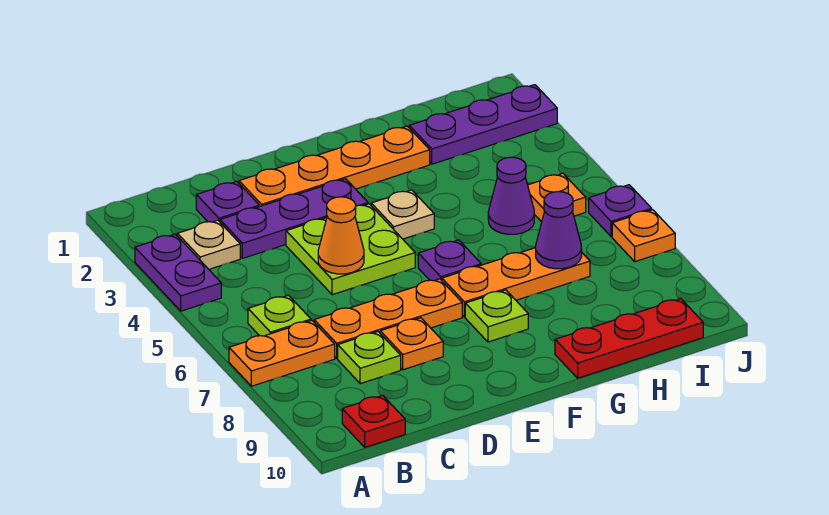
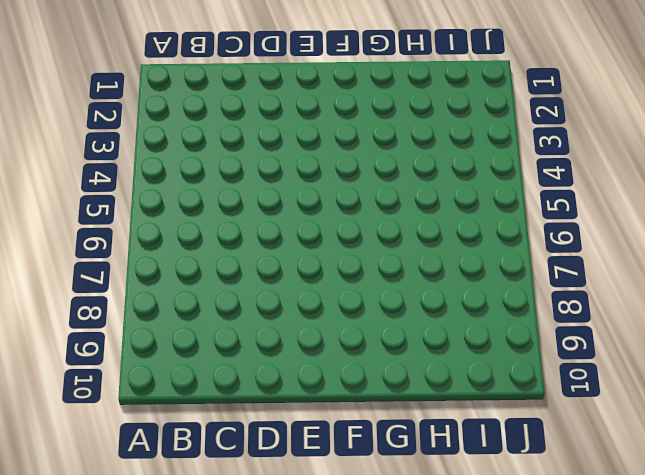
none -> purple plate A3:A4 level 1
none -> orange plate A7:B7 level 1
none -> tan plate B3 level 1

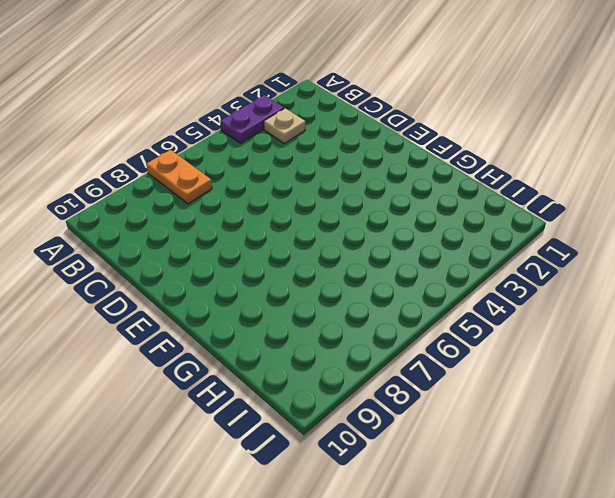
none -> lime plate B6 level 1
none -> red plate B10 level 1
none -> purple plate C2 level 1

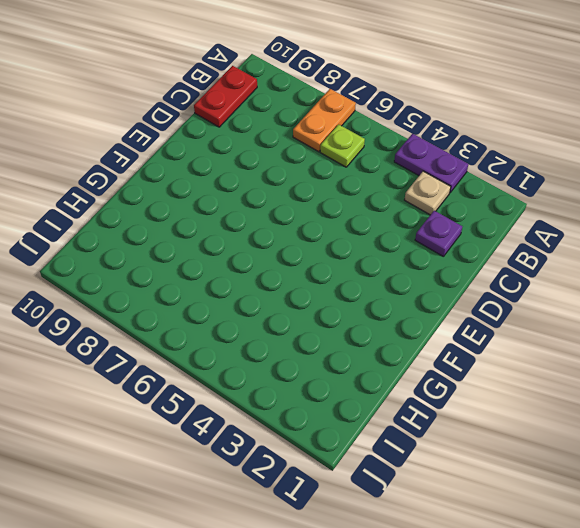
red plate B10:C10 level 1 -> red plate B10 level 1
none -> purple plate C3:E3 level 1
none -> orange plate C7:E7 level 1
none -> lime plate C8 level 1

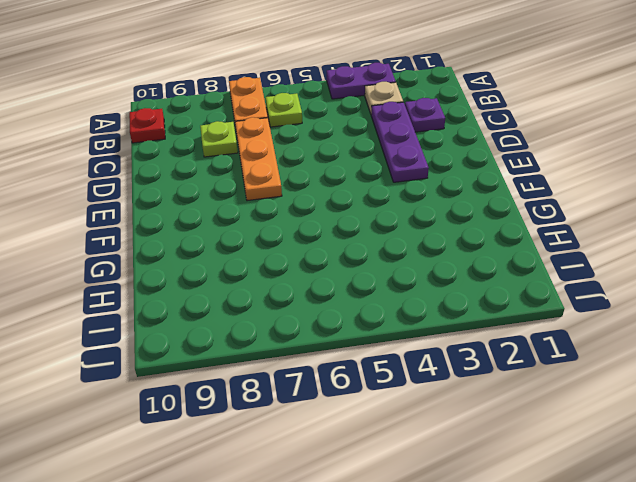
none -> orange plate D2:G2 level 1
none -> lime plate D4:E5 level 1
none -> orange plate D8 level 1

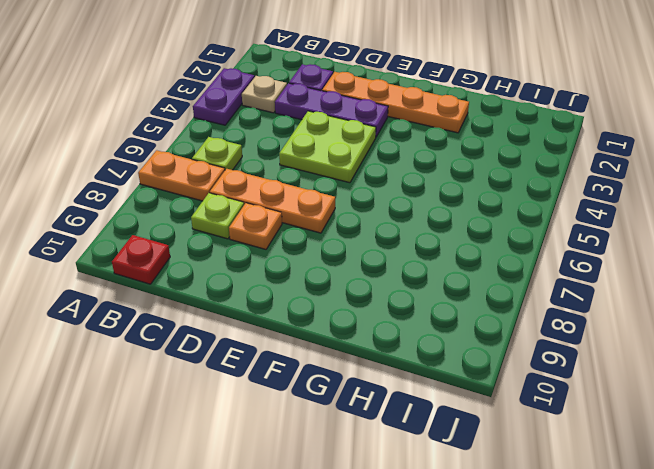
none -> tan plate F4 level 1
none -> purple plate F6 level 1
none -> orange plate F7:H7 level 1

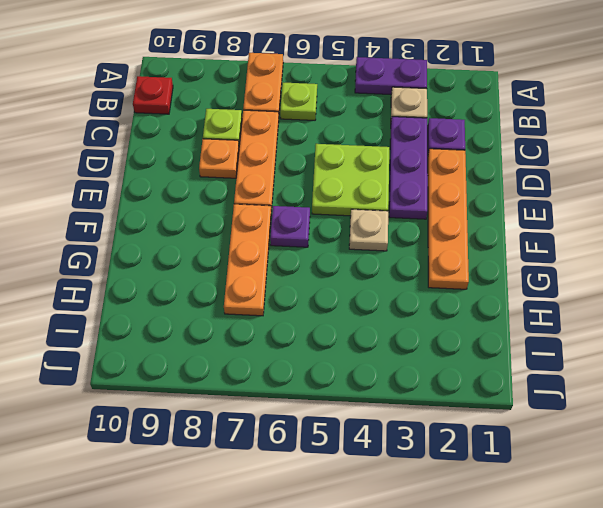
none -> lime plate F8 level 1
none -> red plate G10:I10 level 1
none -> purple plate H2:J2 level 1

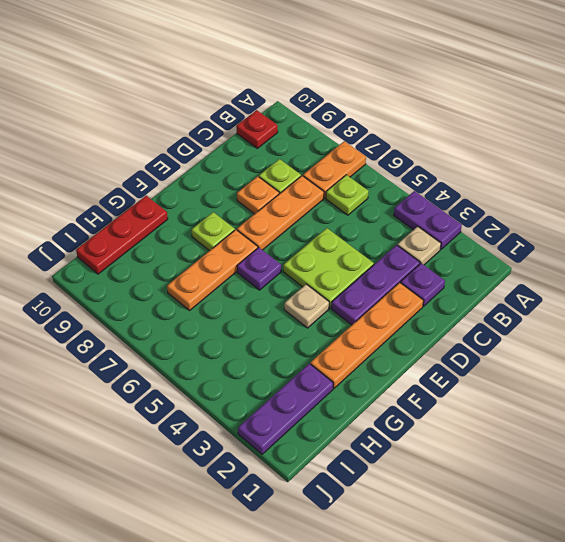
none -> purple cone H5 level 1
none -> orange plate I5 level 1
none -> purple plate J6 level 1

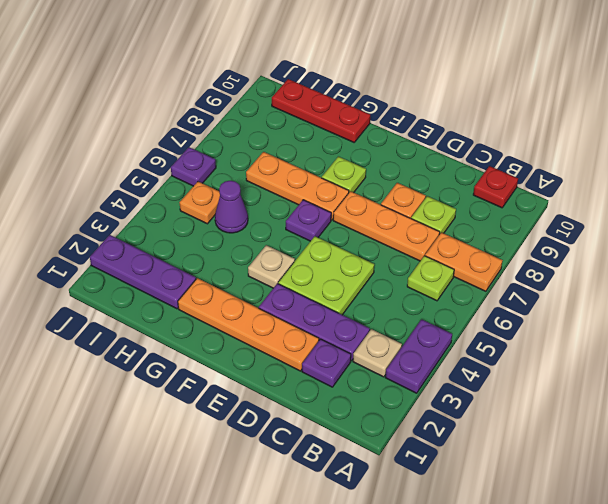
none -> orange plate J7 level 1
none -> orange cone D5 level 2
none -> purple cone H7 level 2

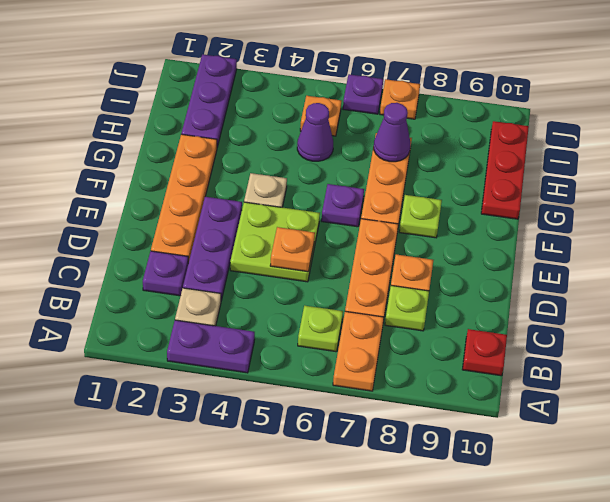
orange plate D5 level 2 -> orange cone D5 level 2

